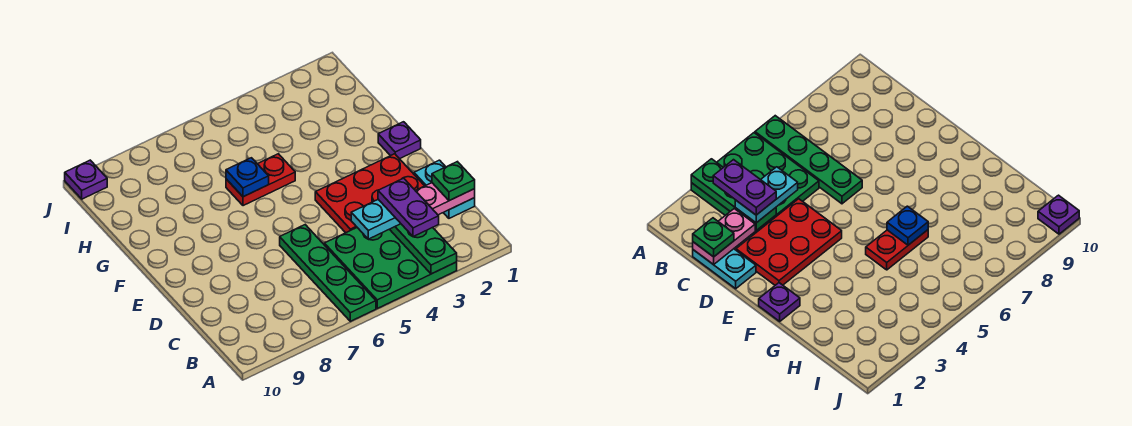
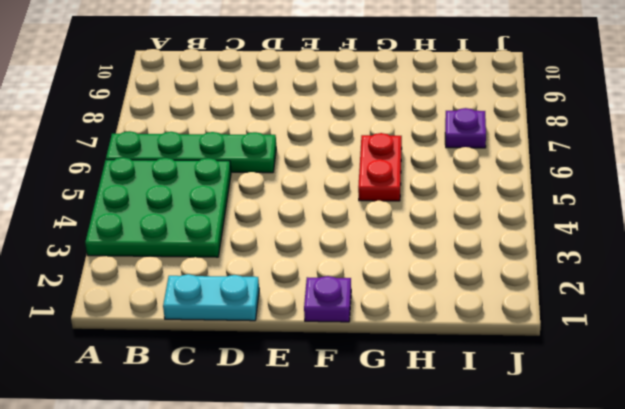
purple plate I7 level 1 -> purple plate J10 level 1
none -> red plate D2:E4 level 1
none -> green plate A3:C3 level 2
none -> pink plate C1:C2 level 2

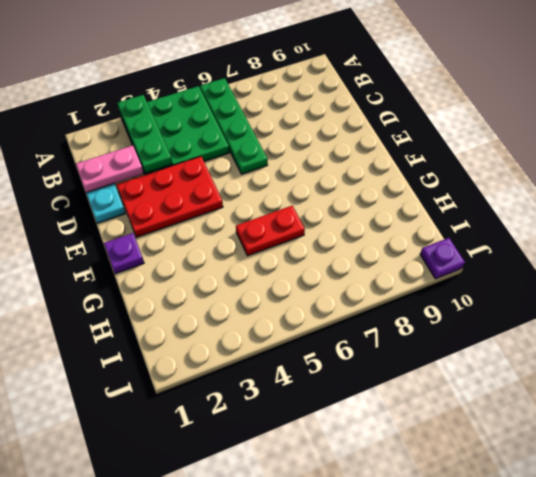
none -> blue plate G6 level 2
none -> green plate C1 level 3
none -> cyan plate C3:C4 level 3

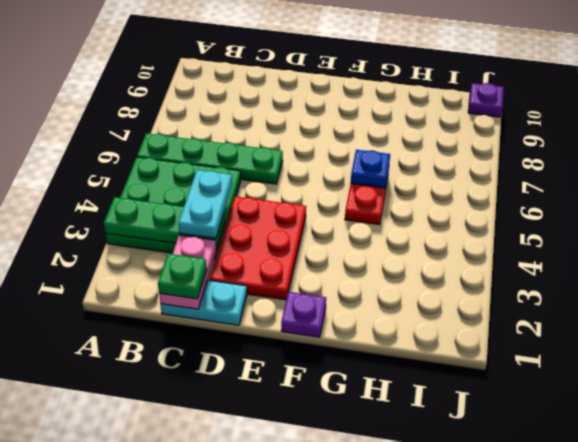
none -> purple plate B3:C3 level 4

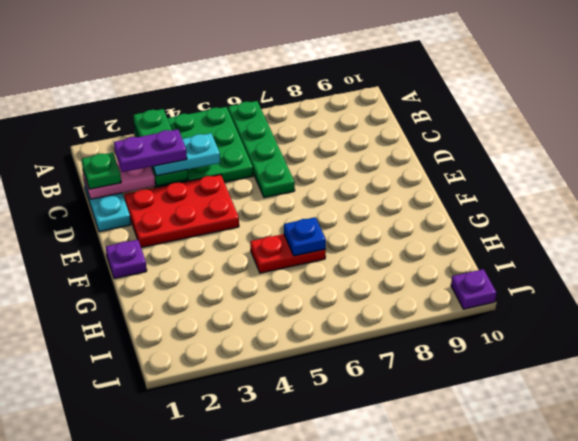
purple plate C2:C3 level 4 -> purple plate B3:C3 level 4

